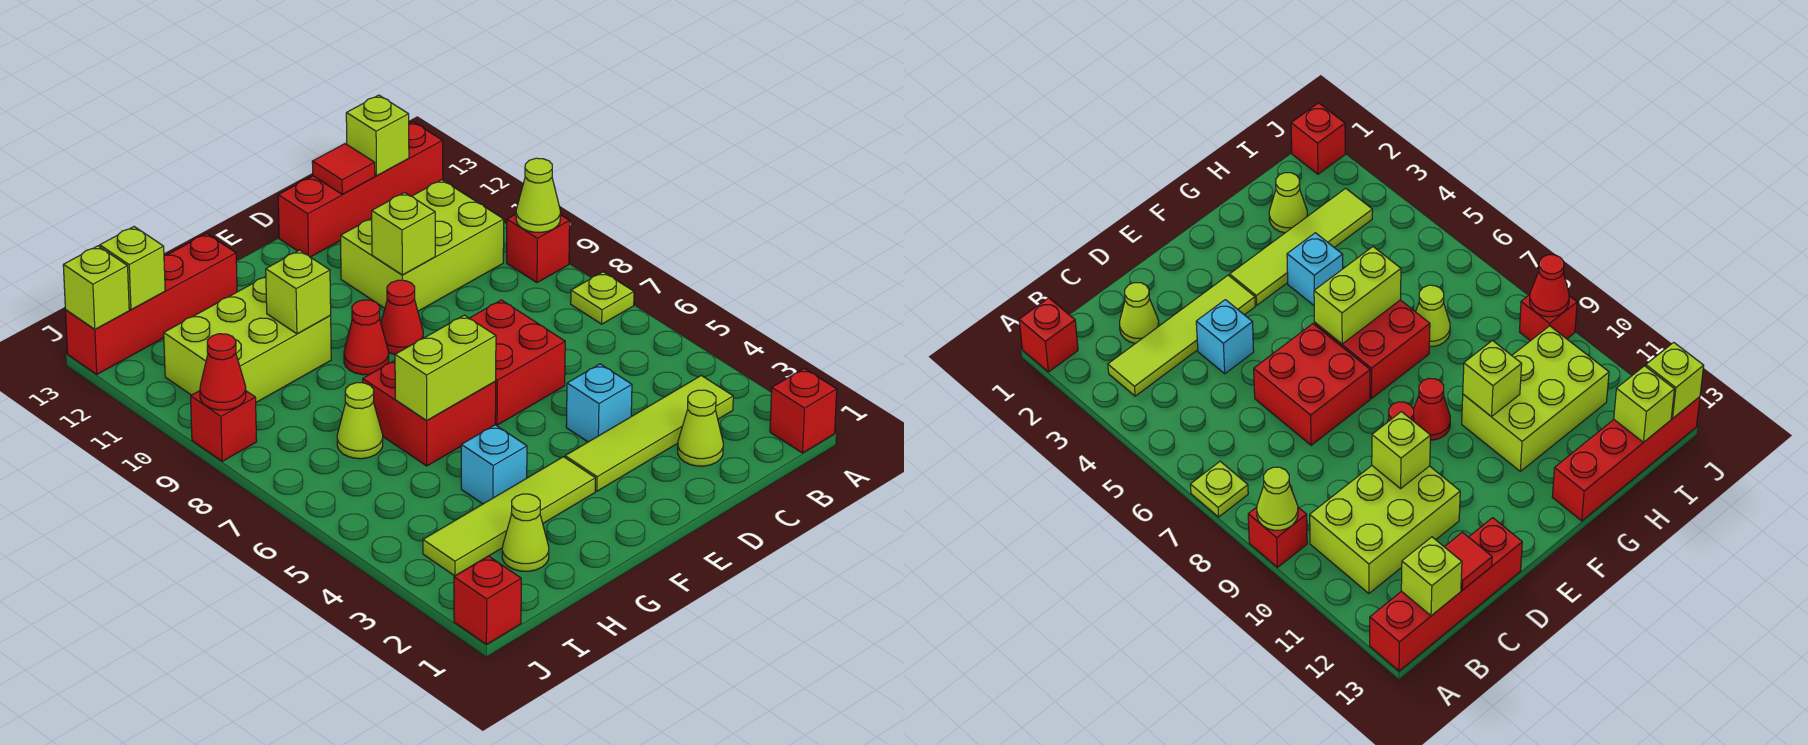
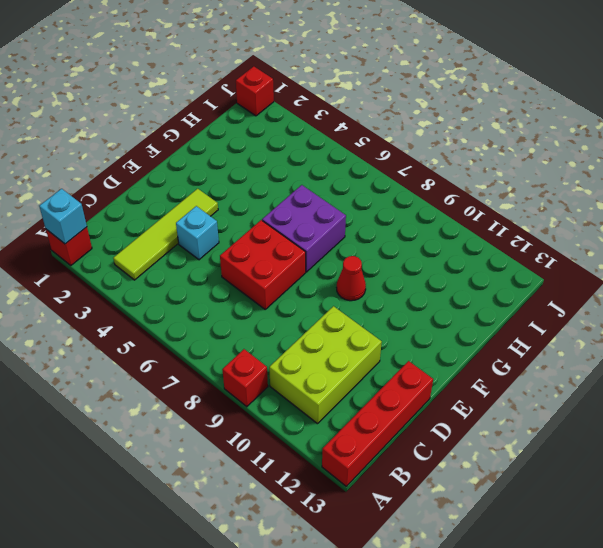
cyan brick A1 level 2 -> cyan brick G4 level 1
purple brick F6:G7 level 1 -> red brick F6:G7 level 1
none -> lime plate A7 level 1
none -> lime cone C2 level 1
none -> red cone E9 level 1

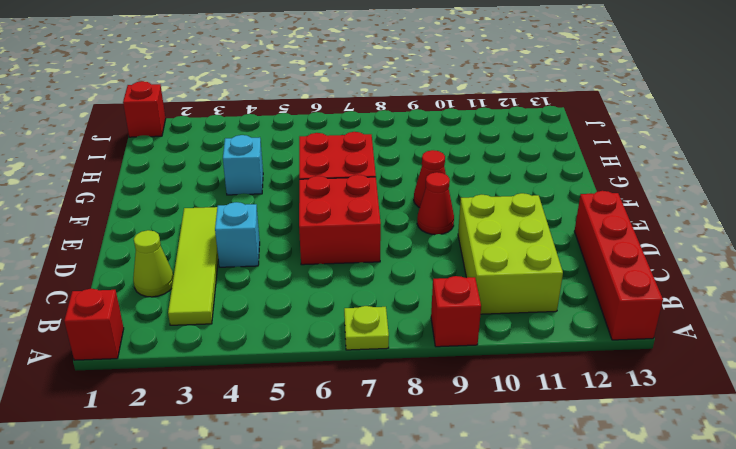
none -> lime tile F3:I3 level 1
none -> lime brick G10:I11 level 1
none -> red brick G13:J13 level 1

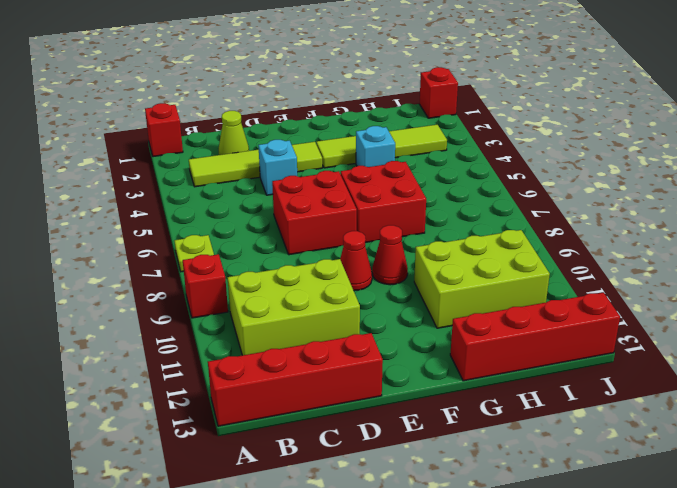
none -> lime cone H2 level 1
none -> lime cone H7 level 1
none -> red brick J9 level 1

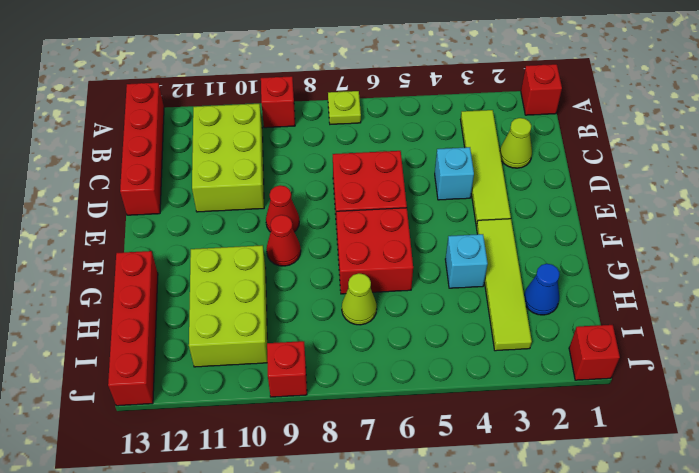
blue cone H2 level 1 -> lime cone H2 level 1
none -> lime cone A9 level 2
none -> lime brick B13 level 2
none -> red tile C13 level 2

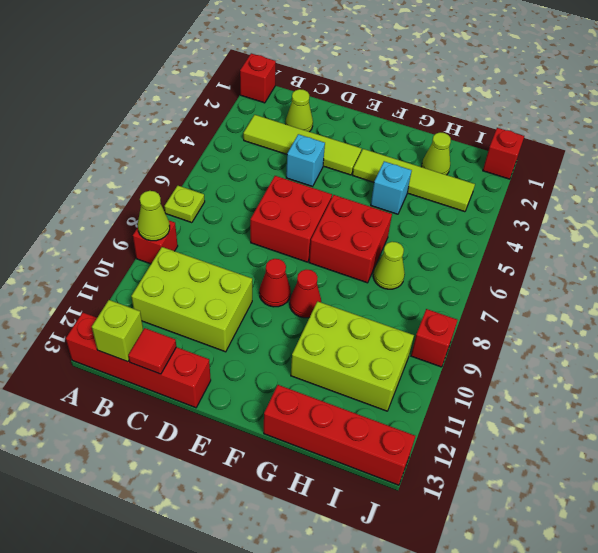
none -> lime brick D10 level 2
none -> lime brick F6:G6 level 2
none -> lime brick G10 level 2

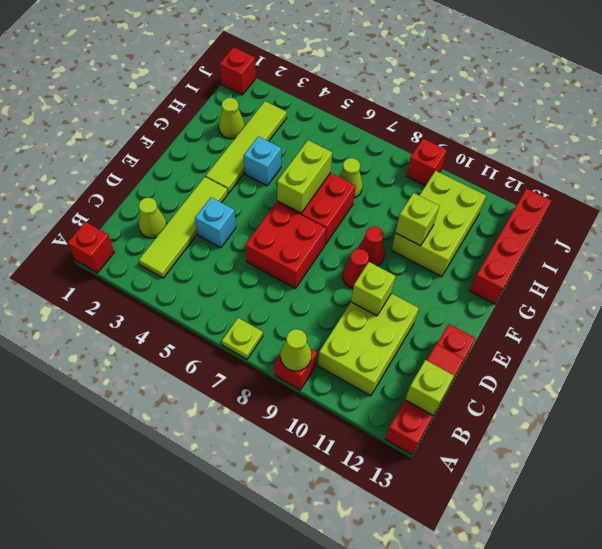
none -> lime brick I13 level 2
none -> red cone J9 level 2
none -> lime brick J13 level 2

